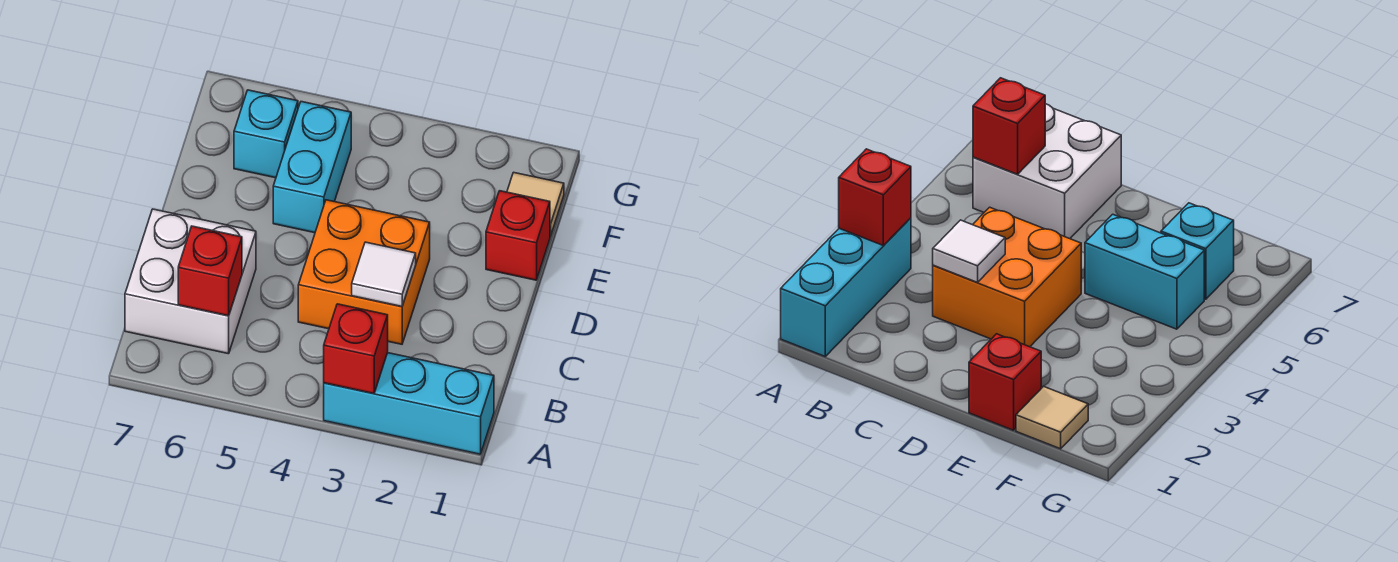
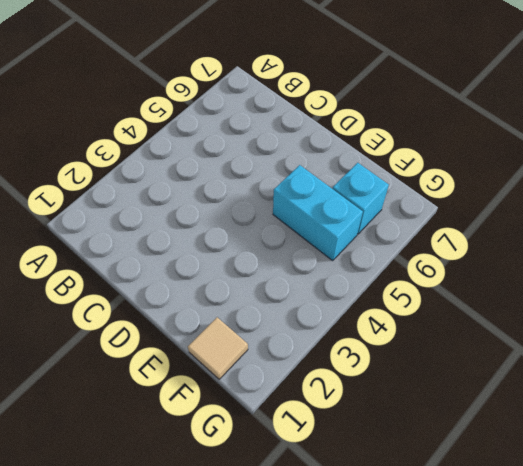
none -> cyan brick A1:A3 level 1
none -> white brick B6:C7 level 1

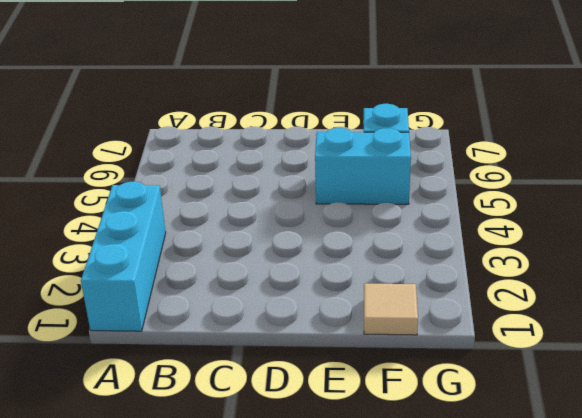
none -> white brick B6:C7 level 1
none -> orange brick C3:D4 level 1

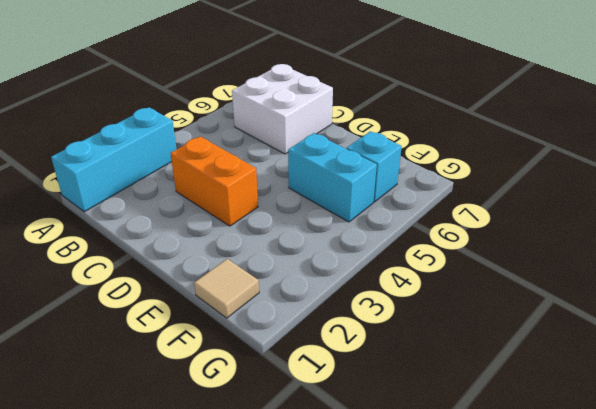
orange brick C3:D3 level 1 -> orange brick C3:D4 level 1
none -> red brick E1 level 1
none -> red brick A3 level 2

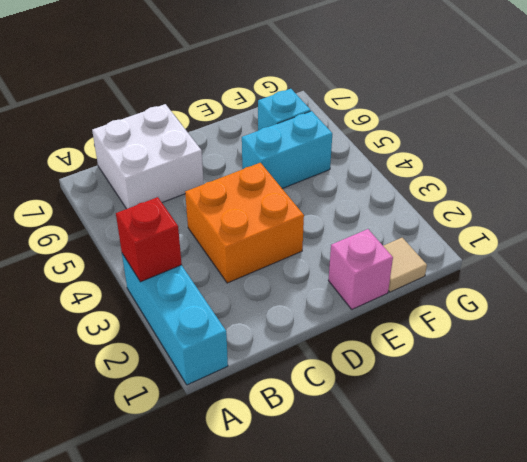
pink brick E1 level 1 -> red brick E1 level 1
none -> red brick B6 level 2
none -> white tile C3 level 2

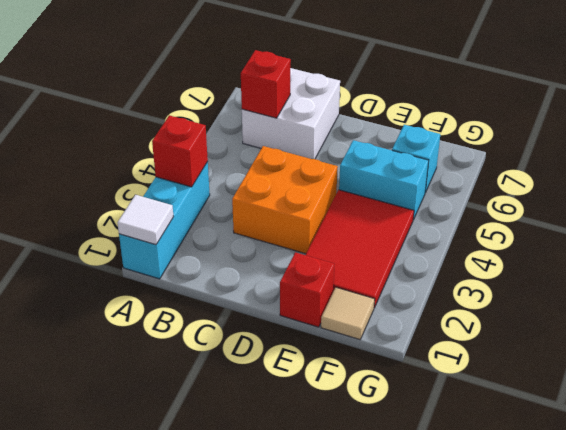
white tile A1 level 2 -> white tile C3 level 2
red tile E2:F4 level 1 -> none

